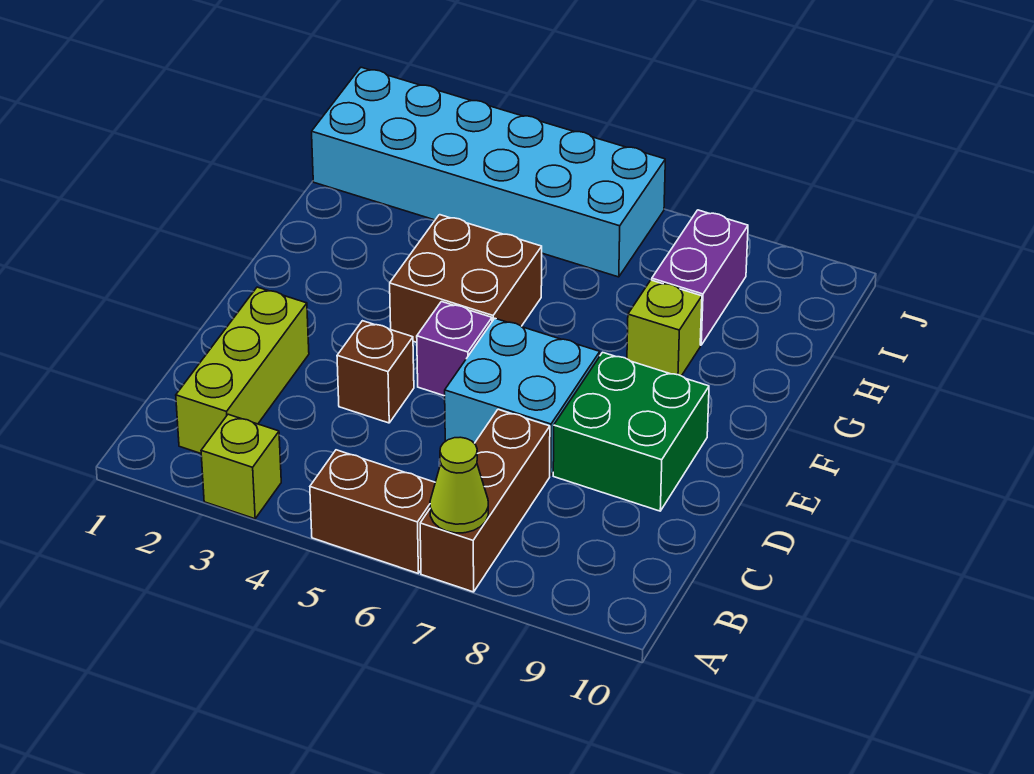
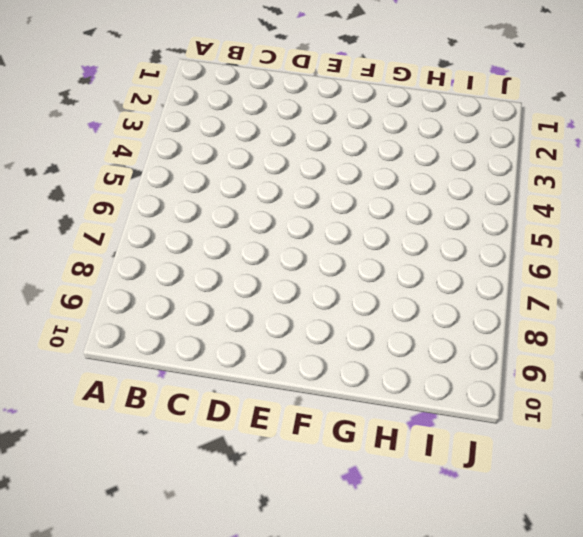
none -> lime brick A3 level 1
none -> brown brick A5:A6 level 1
none -> brown brick A7:C7 level 1

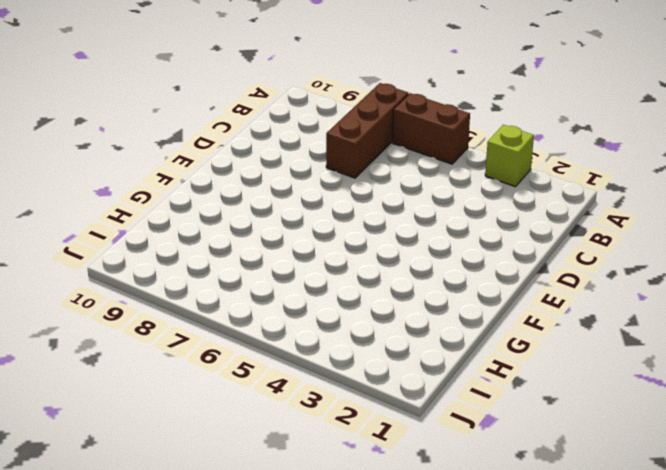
none -> lime brick B2:D2 level 1
none -> brown brick D4 level 1
none -> cyan brick D6:E7 level 1

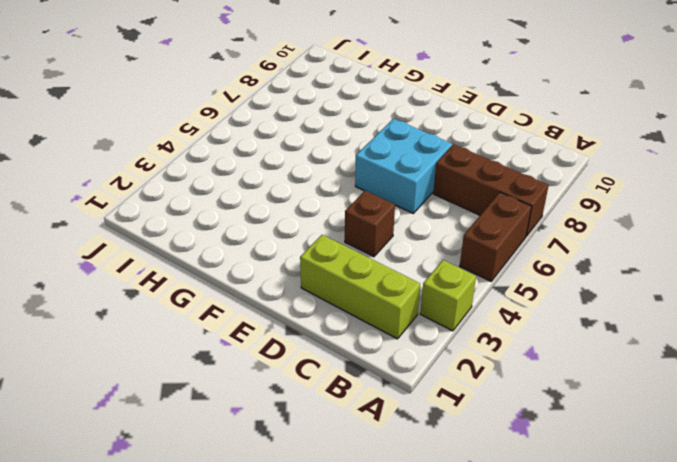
none -> green brick D8:E9 level 1
none -> purple brick E5 level 1
none -> brown brick F4:G5 level 1

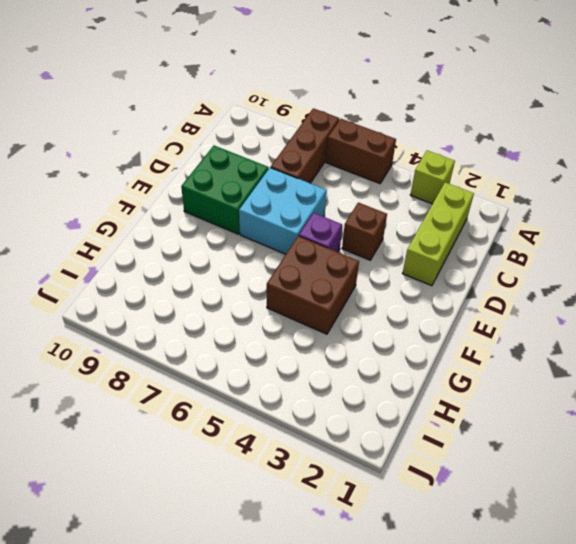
none -> lime brick G8 level 1
none -> purple brick H8:I8 level 1
none -> cyan brick I1:J6 level 1

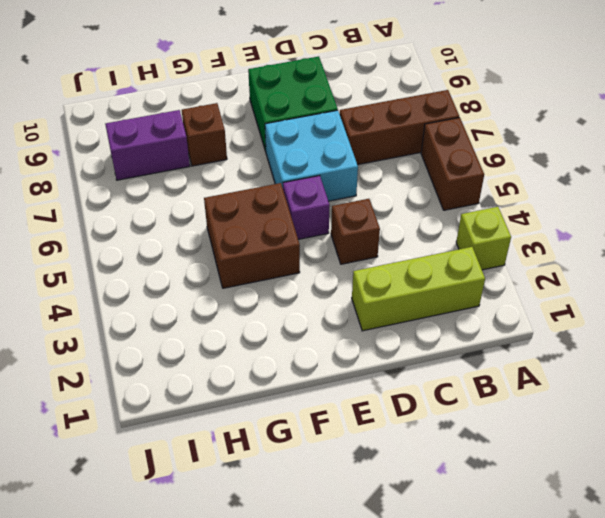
brown brick G8 level 1 -> lime brick G8 level 1
none -> cyan brick I1:J6 level 1
none -> lime cone A7 level 2

